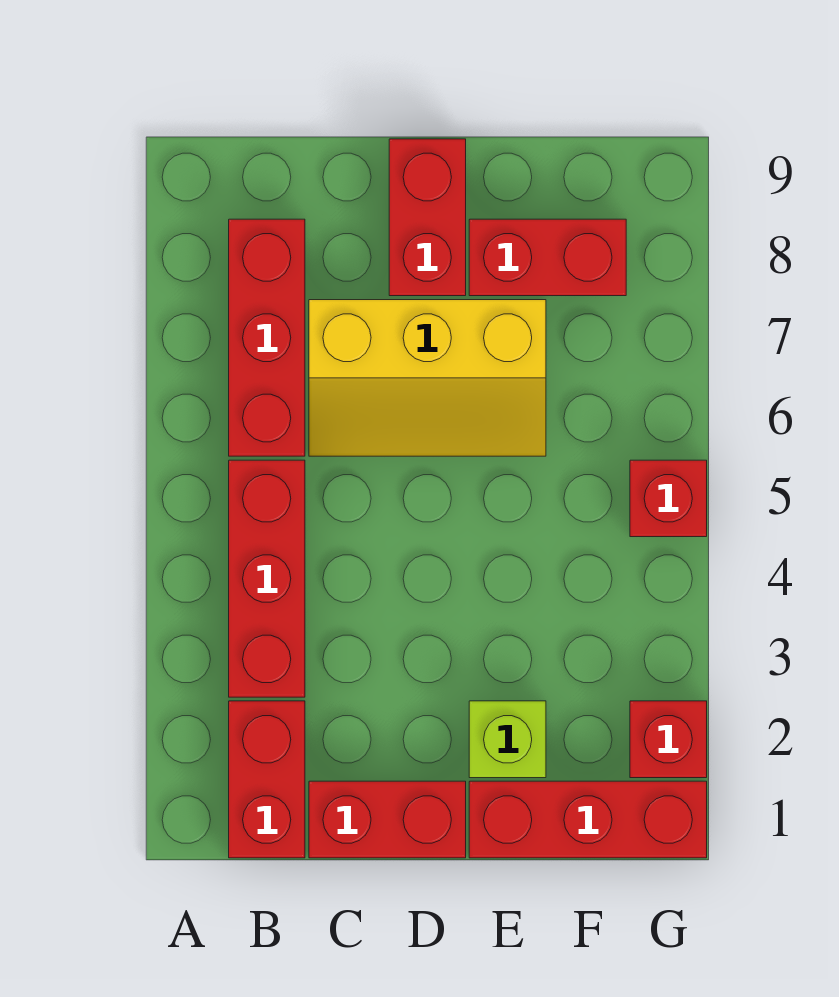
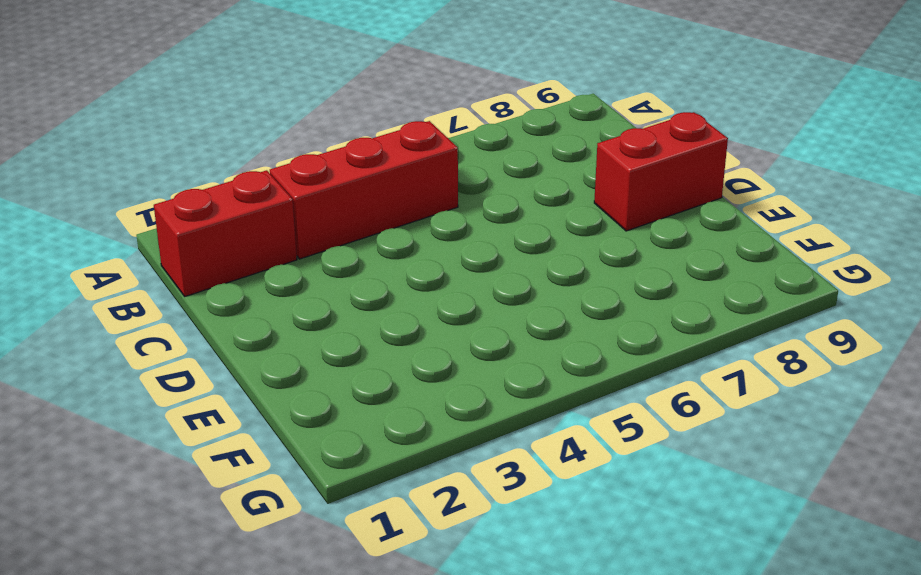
none -> red brick B6:B8 level 1
none -> red brick C1:D1 level 1

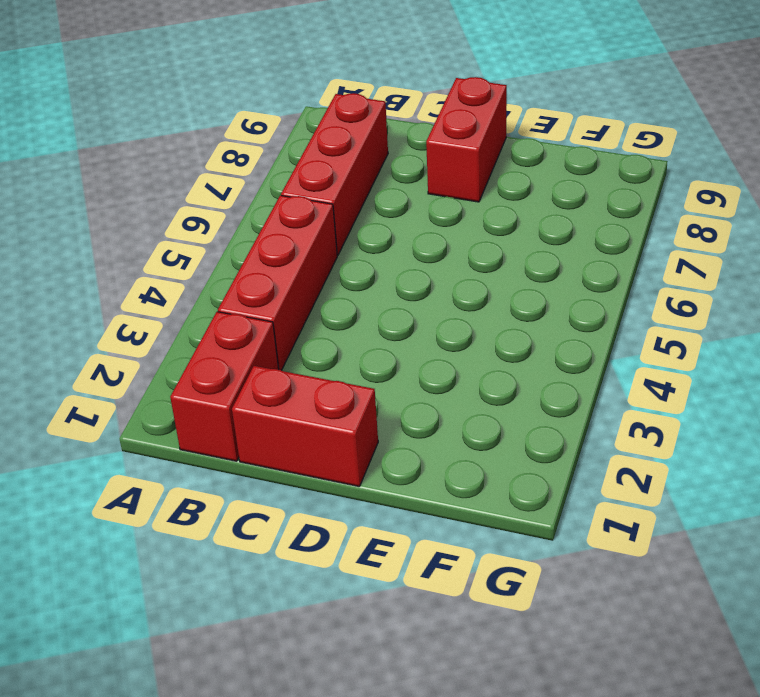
none -> yellow slope C6:E7 level 1 top 7
none -> red brick E1:G1 level 1

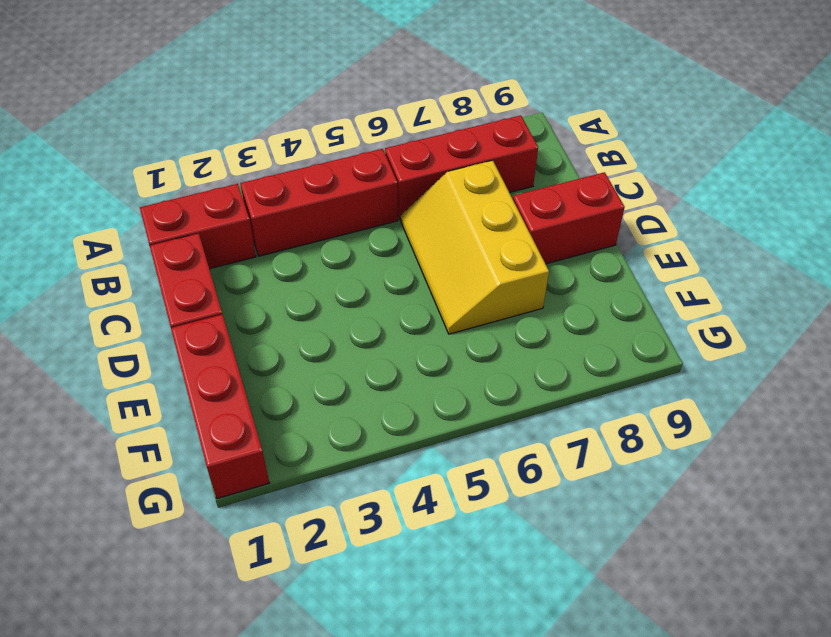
none -> lime brick E2 level 1
none -> red brick E8:F8 level 1

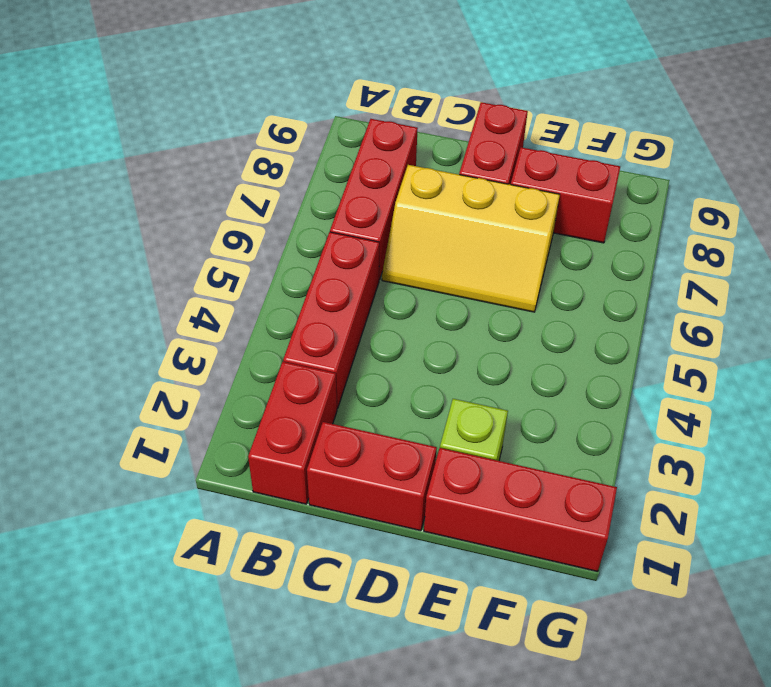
none -> red brick G2 level 1
none -> red brick G5 level 1

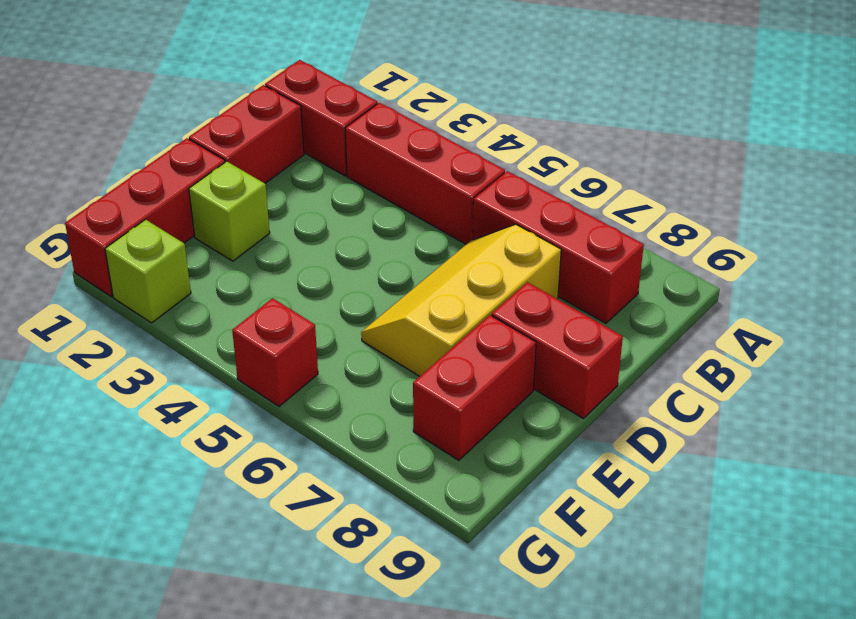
lime brick G2 level 1 -> red brick G2 level 1

